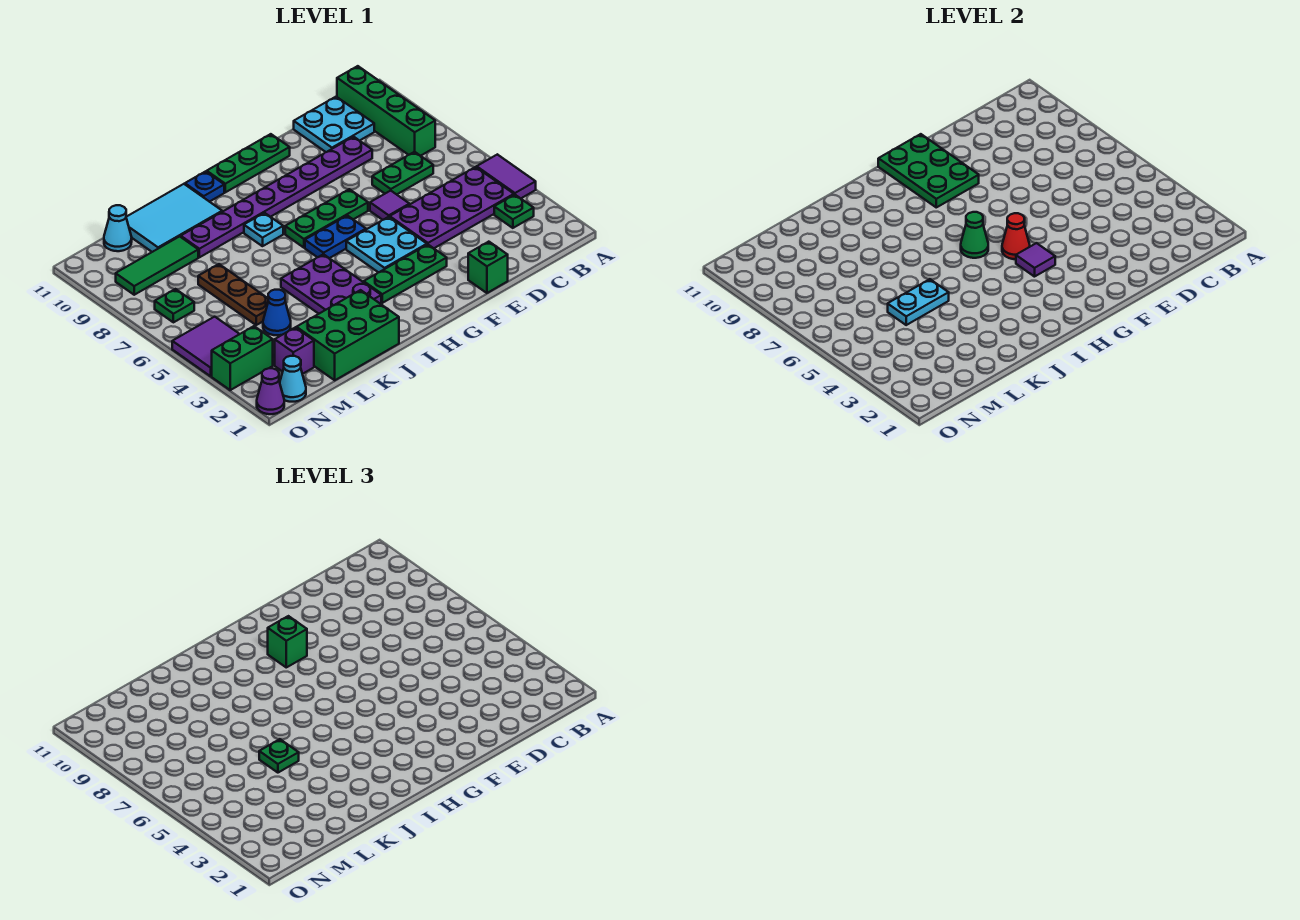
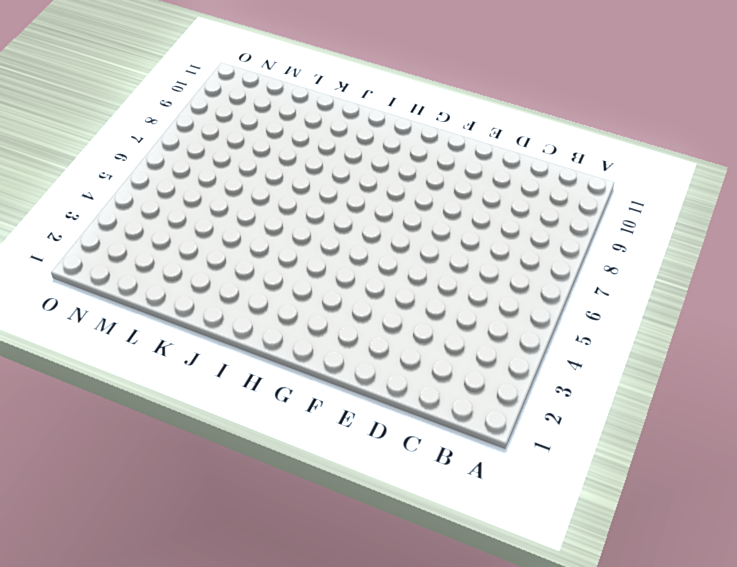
none -> purple tile A4:A5 level 1
none -> green plate B3 level 1
none -> purple plate B4:E5 level 1
none -> green brick B8:B11 level 1

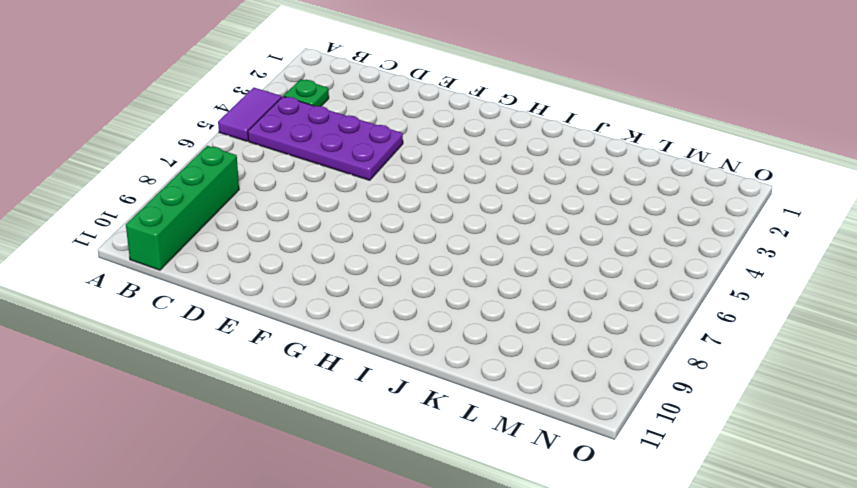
none -> green plate C7:D7 level 1
none -> cyan plate C10:D11 level 1
none -> purple plate D9:K9 level 1
none -> green brick E1 level 1

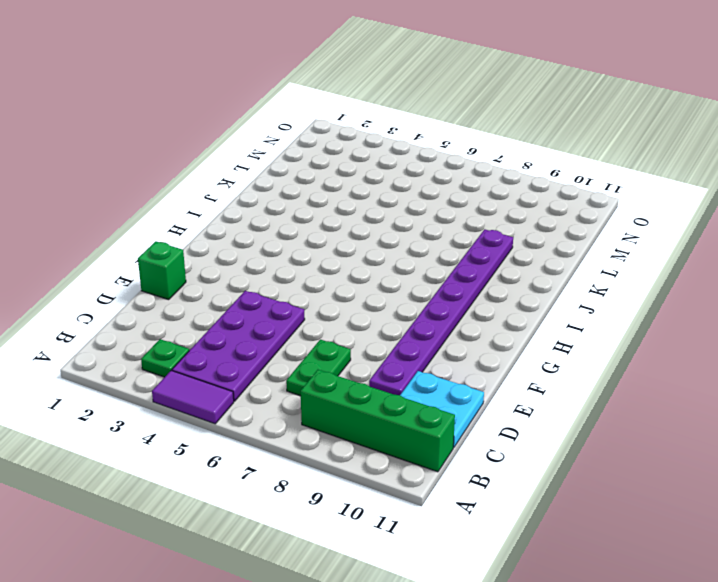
none -> purple tile E6 level 1
none -> green plate F3:H3 level 1
none -> cyan plate F4:G5 level 1
none -> green plate F7:H7 level 1

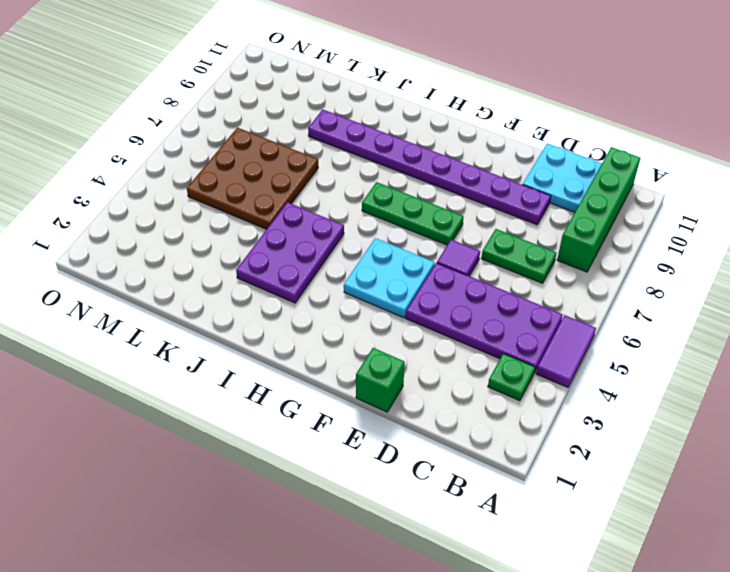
brown plate K5:M7 level 1 -> brown plate L5:L7 level 1
none -> green plate F3:H3 level 1
none -> green plate F11:H11 level 1
none -> blue plate G6:H6 level 1
none -> cyan plate I8 level 1

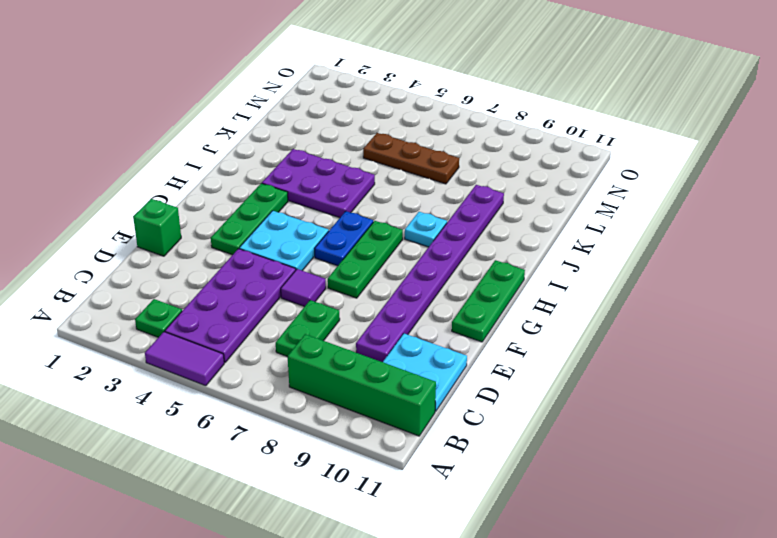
none -> blue plate I11 level 1
none -> green brick J1:L2 level 1
none -> cyan tile J10:L11 level 1
none -> blue cone L4 level 1

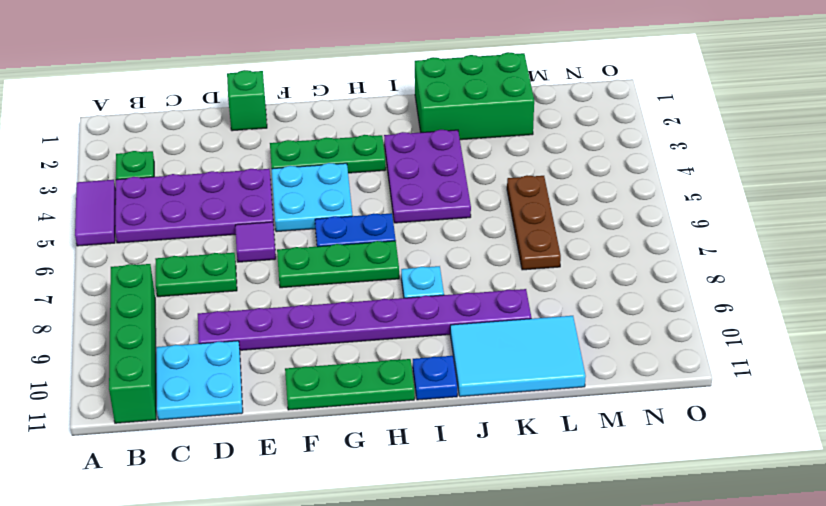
none -> blue cone L4 level 1
none -> green tile L9:N9 level 1
none -> purple brick M2 level 1
none -> cyan cone M11 level 1

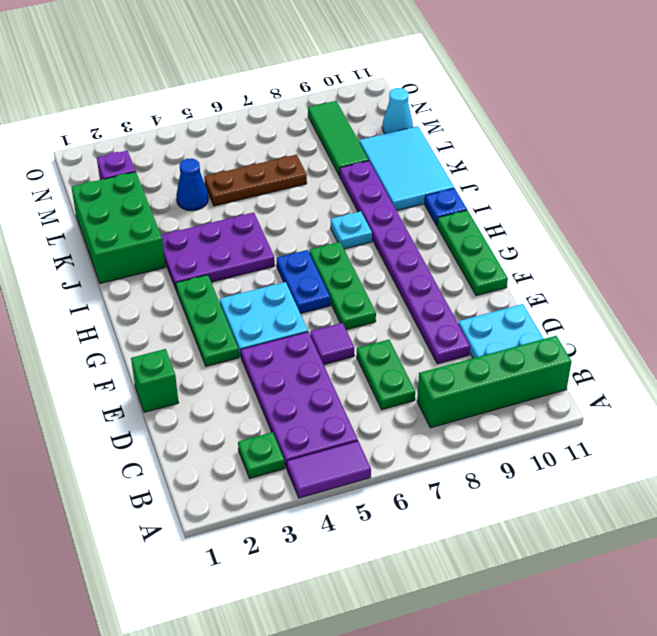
none -> cyan cone N1 level 1
none -> green brick N3:O3 level 1
none -> purple tile N4:O5 level 1
none -> green plate N7 level 1

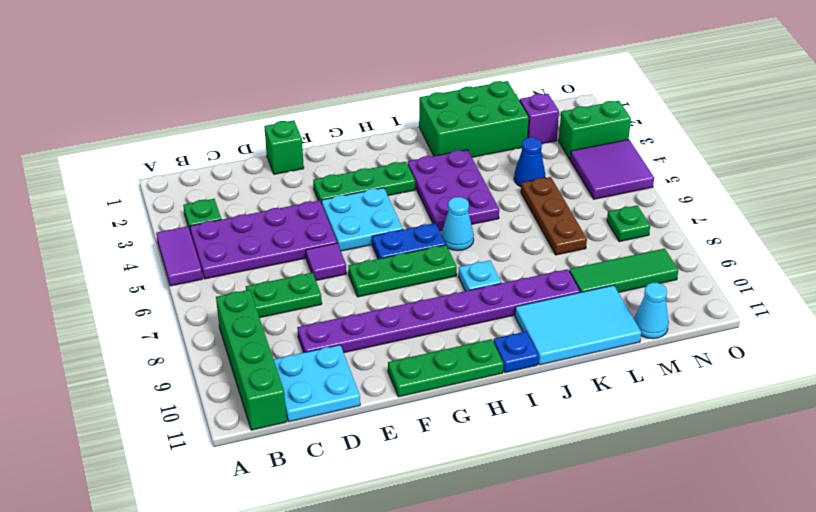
cyan cone I6 level 1 -> cyan cone N1 level 1
none -> purple cone O1 level 1
none -> green plate F9:G11 level 2
none -> purple tile G4 level 2
none -> red cone G5 level 2

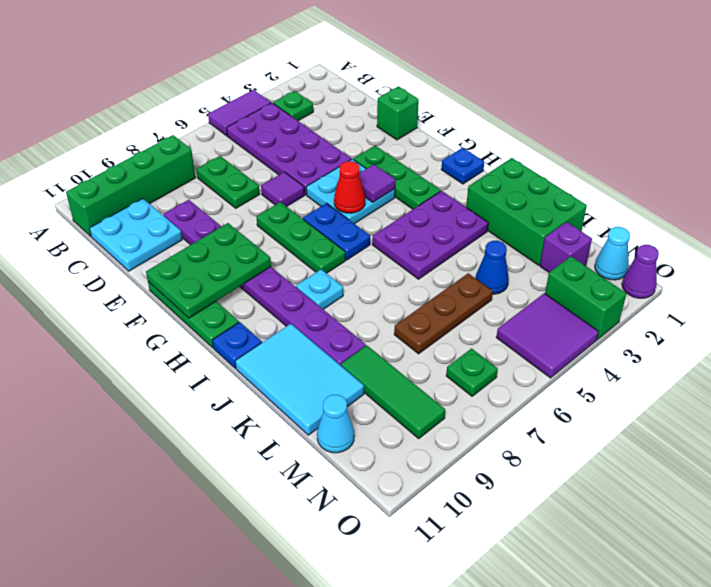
blue plate H1 level 1 -> none
none -> green cone H6 level 2
none -> cyan plate K5:L5 level 2
none -> green brick G9 level 3
none -> green plate K5 level 3

